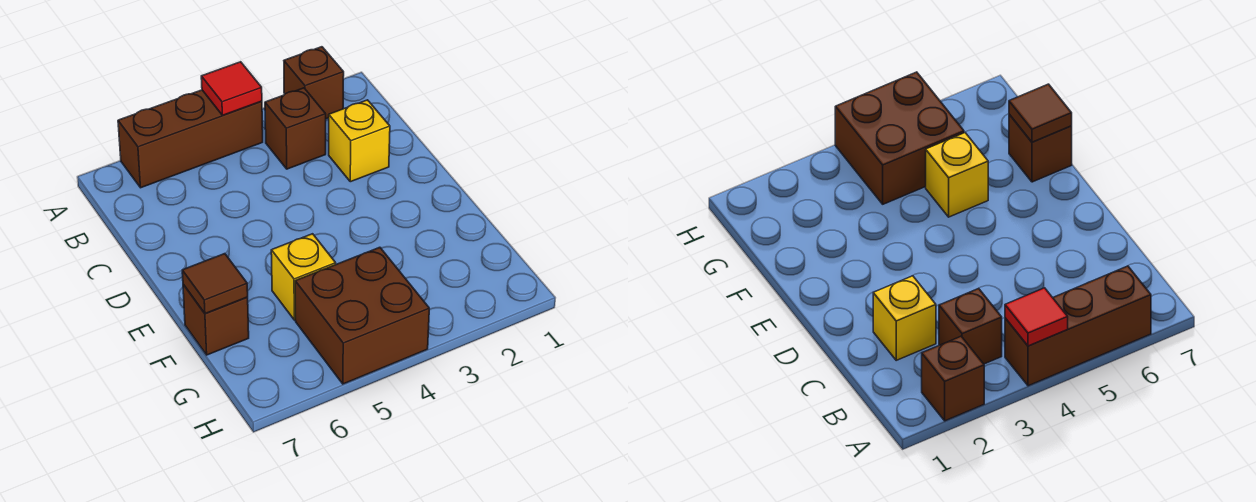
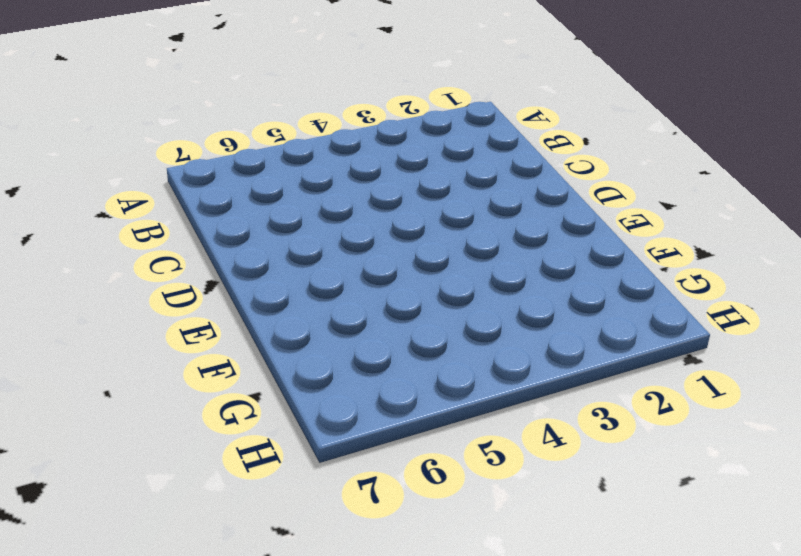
none -> brown brick A2 level 1
none -> brown brick A4:A6 level 1

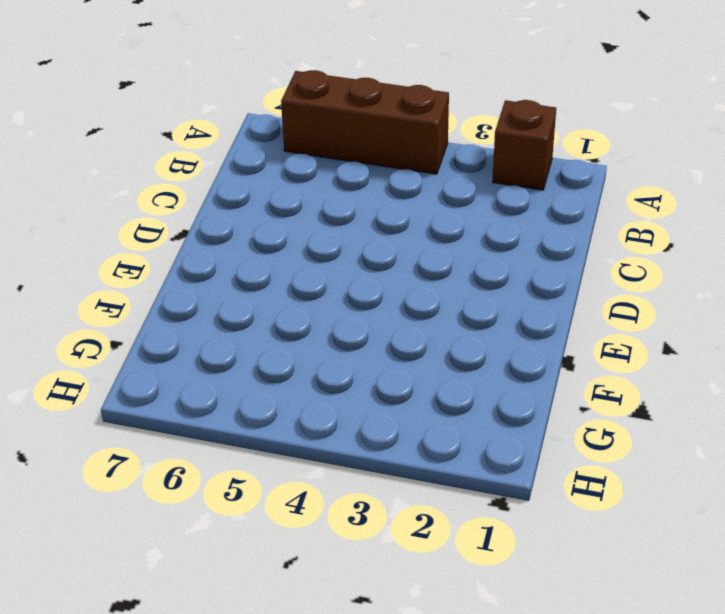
none -> brown brick B3 level 1
none -> yellow brick C2 level 1

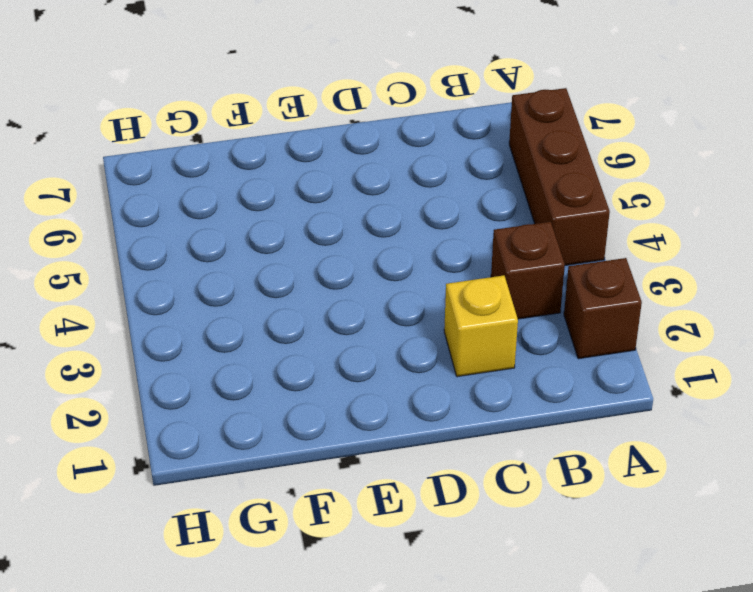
none -> yellow brick F5 level 1
none -> brown brick F7 level 1

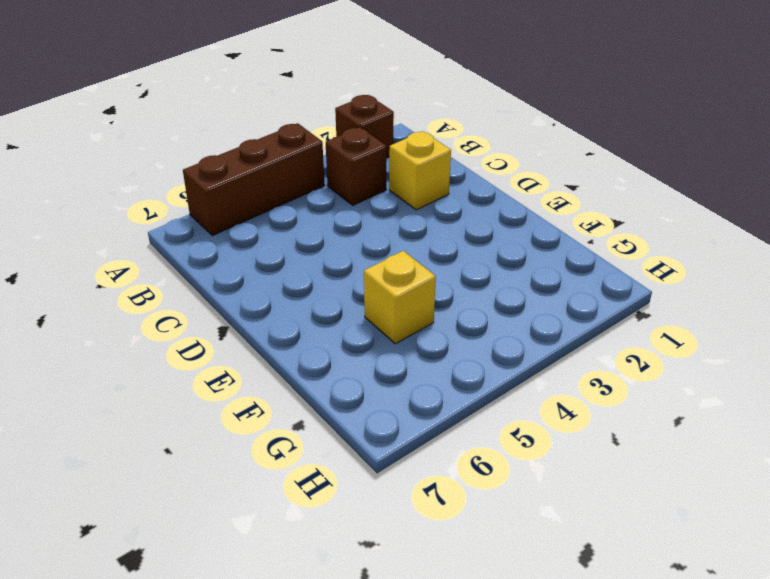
none -> brown brick F7 level 1
none -> brown brick G4:H5 level 1

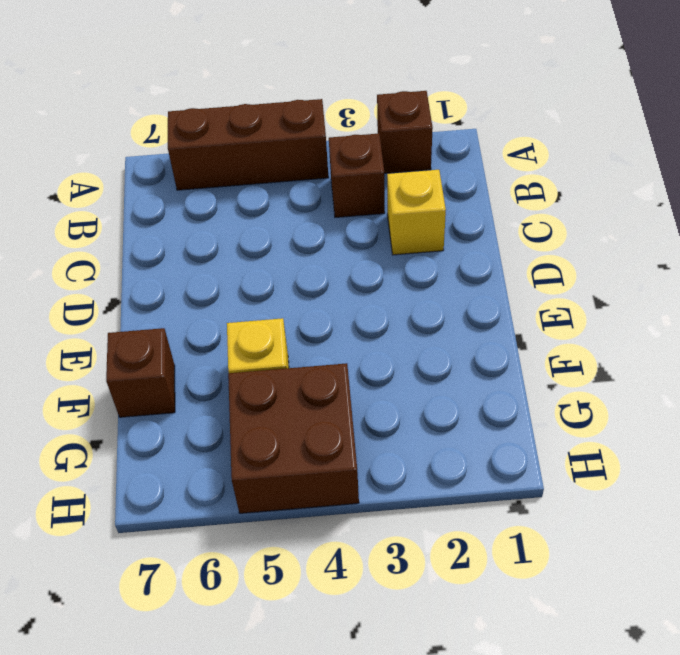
none -> red tile A4 level 2
none -> brown tile F7 level 2

